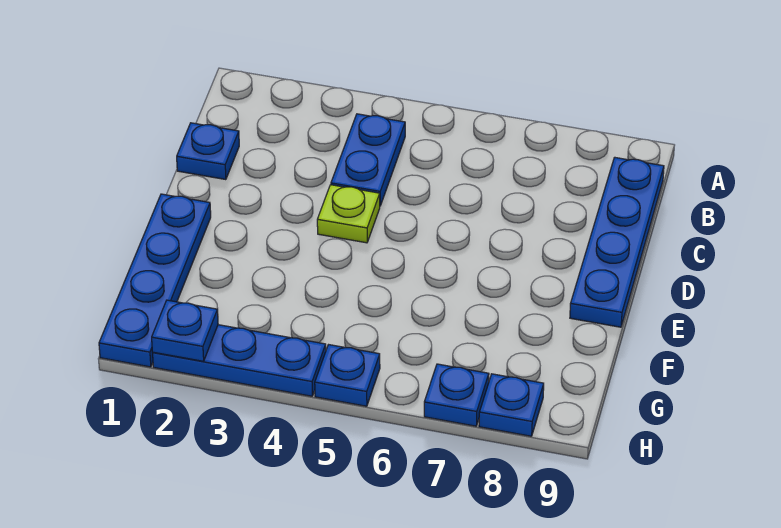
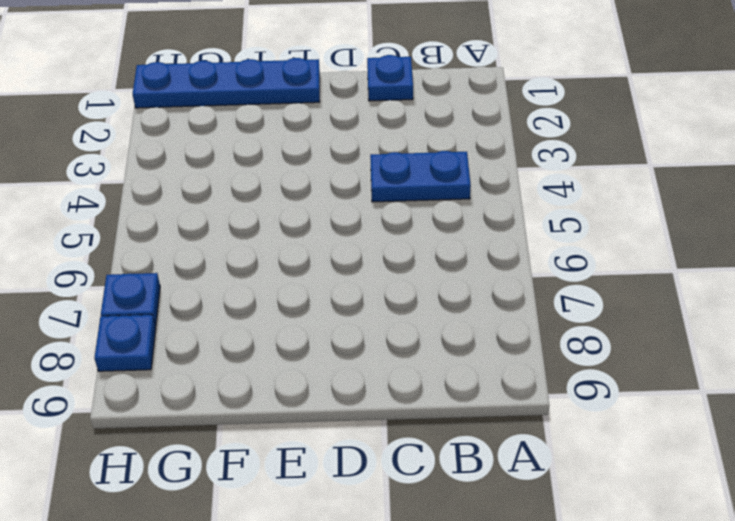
none -> blue plate B9:E9 level 1
none -> lime plate D4 level 1

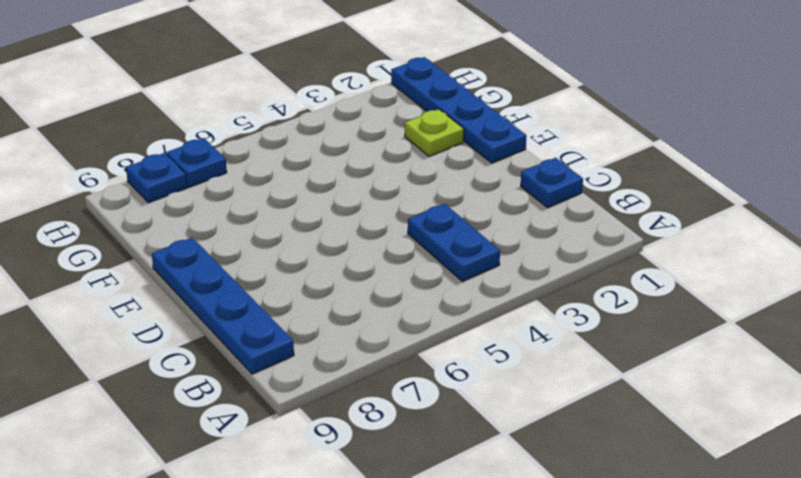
lime plate F2 level 1 -> lime plate D4 level 1
none -> blue plate H2:H4 level 1
none -> blue plate H5 level 1

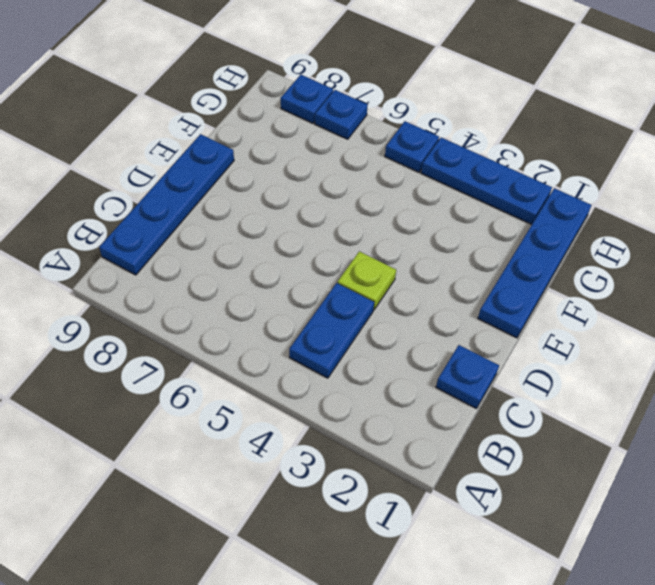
none -> blue plate H2 level 2

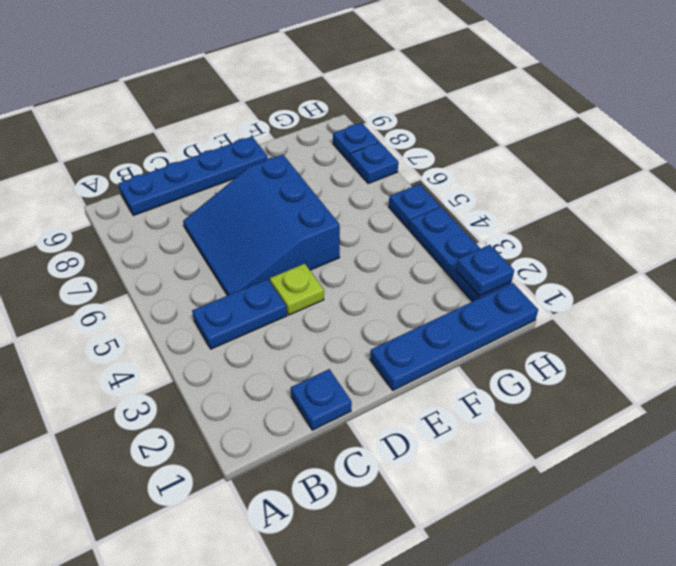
blue slope C5:E7 level 1 top E -> none

